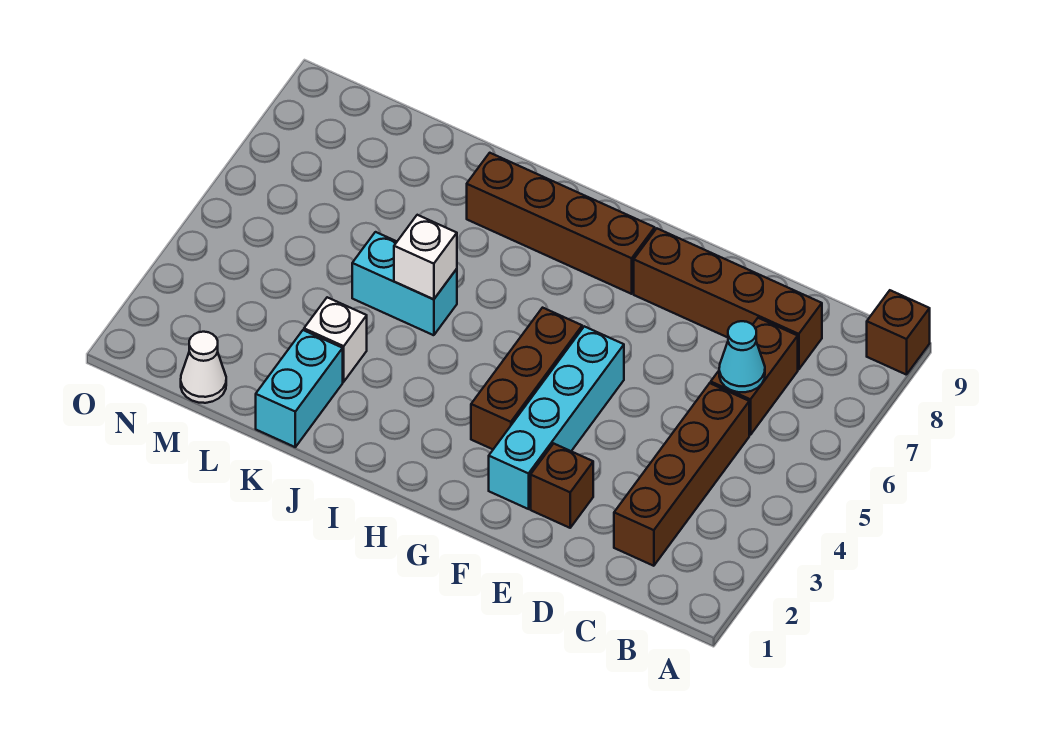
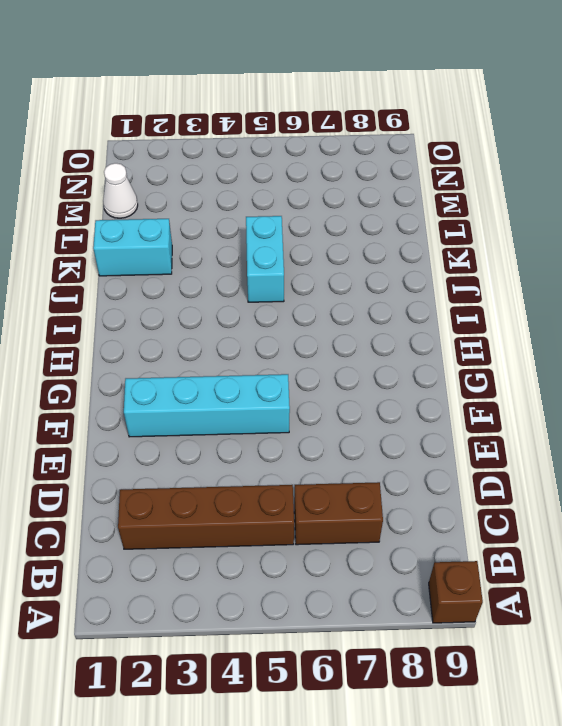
none -> brown brick C8:F8 level 1
none -> brown brick E2 level 1
none -> brown brick G3:G5 level 1

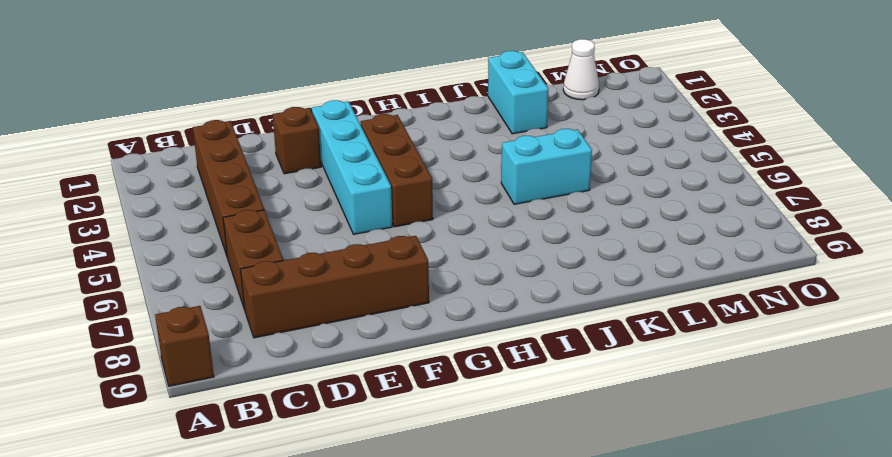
none -> brown brick G8:J8 level 1
none -> white brick K3 level 1
none -> cyan cone C6 level 2

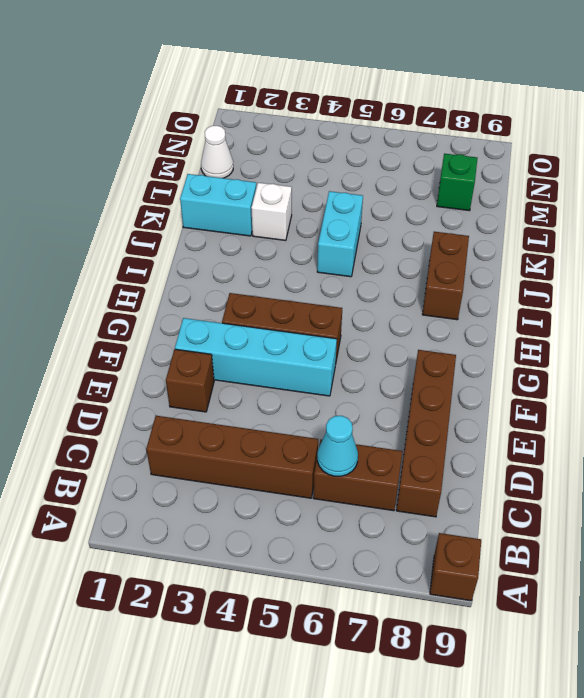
brown brick I8:J8 level 1 -> brown brick G8:J8 level 1
green brick M8 level 1 -> none
none -> white brick J5 level 2

